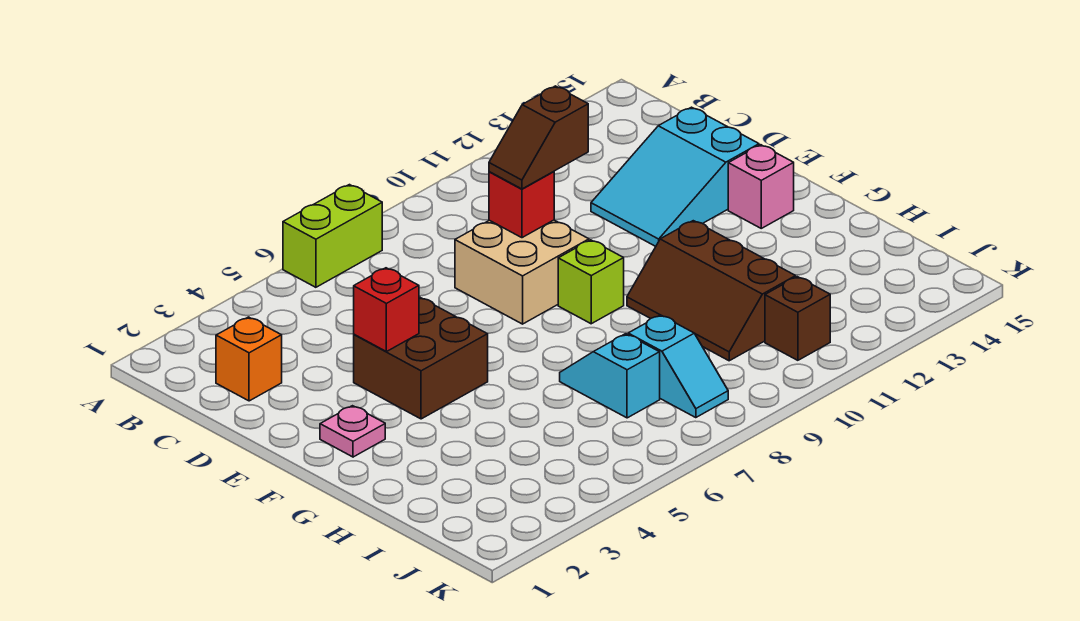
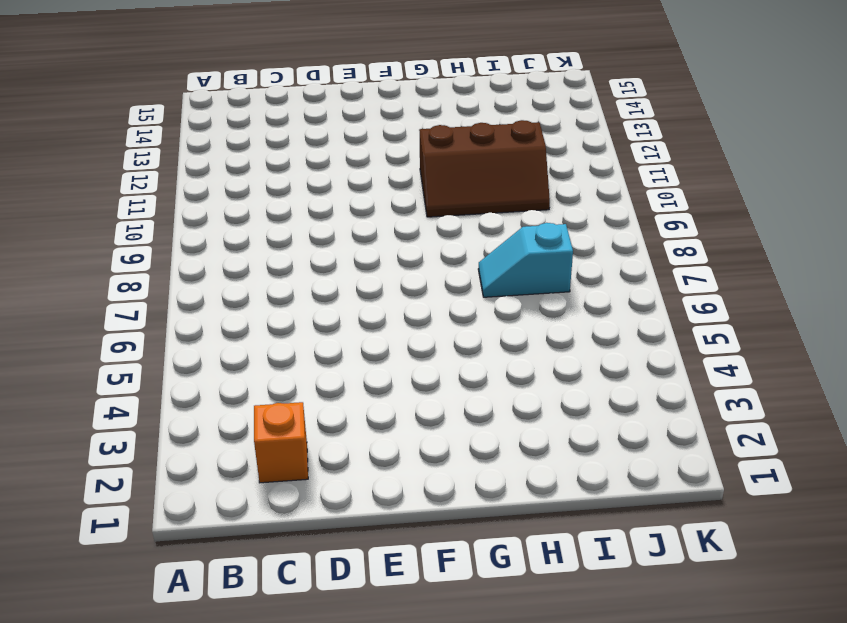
none -> lime brick A6:A7 level 1
none -> tan brick D8:E9 level 1
none -> cyan slope D12:E14 level 1 top 14

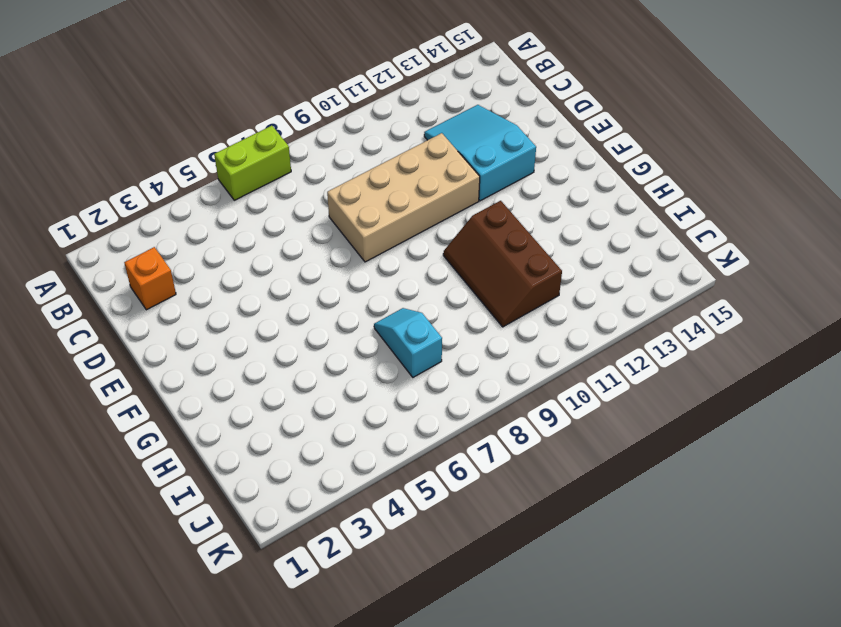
cyan slope C12:E13 level 1 top E -> cyan slope D12:E14 level 1 top 14
tan brick D8:E11 level 1 -> tan brick D8:E9 level 1
none -> brown brick E4:F5 level 1
none -> pink plate F2 level 1
none -> lime brick F9 level 1

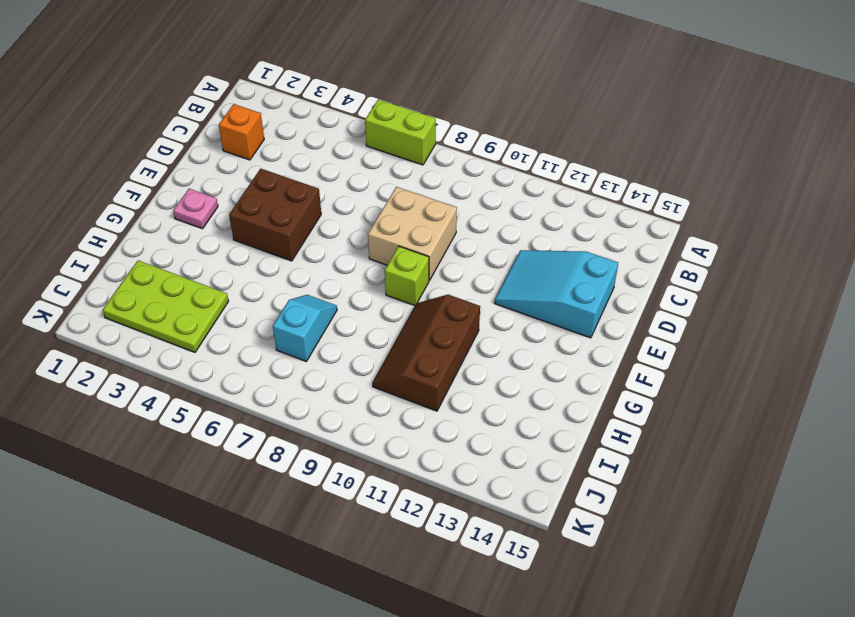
lime plate I2:J4 level 1 -> none
none -> pink brick F14 level 1
none -> cyan slope I8:J8 level 1 top I
none -> brown brick J11 level 1

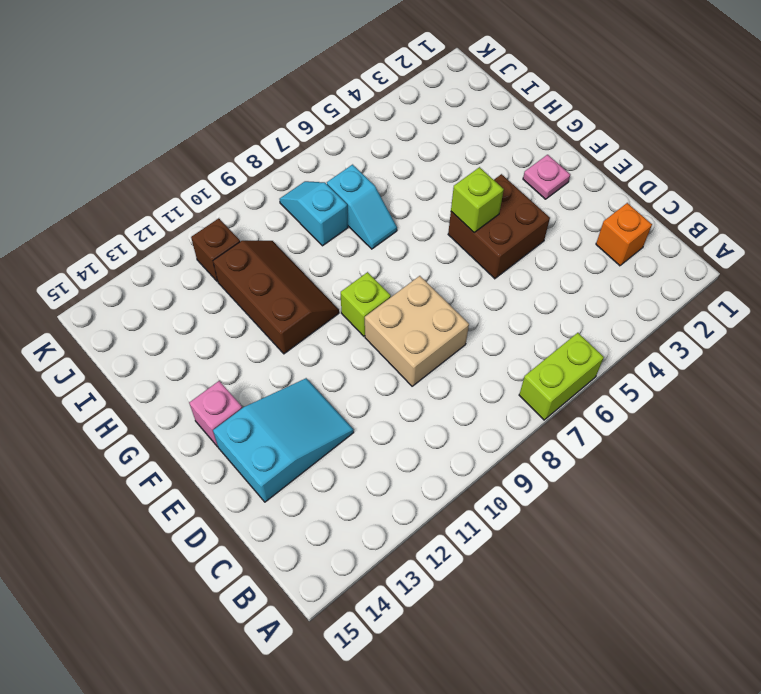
lime brick F5 level 2 -> none
none -> red brick D9 level 2
none -> red brick E4 level 2
none -> brown slope D9:D10 level 3 top 10

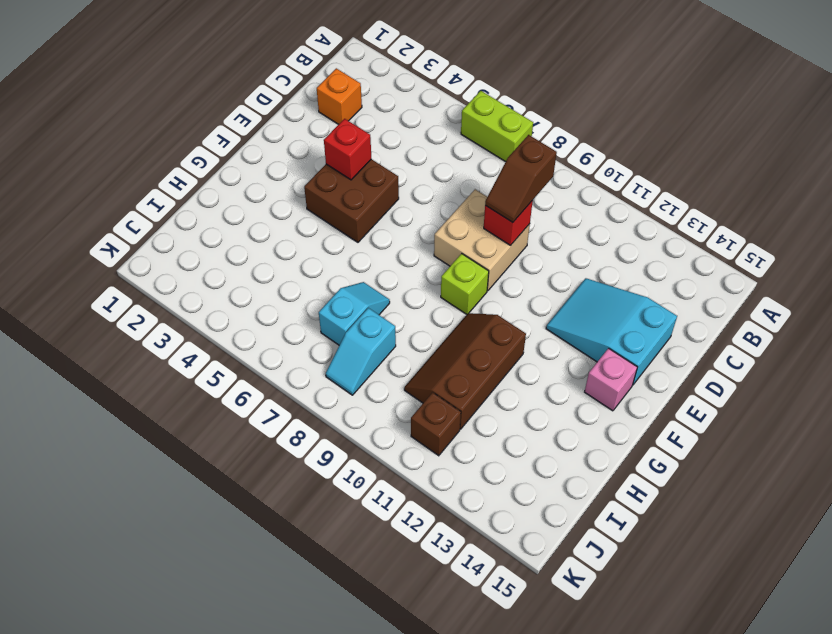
brown slope C9:D9 level 3 top C -> brown slope D9:D10 level 3 top 10
none -> pink plate F2 level 1

